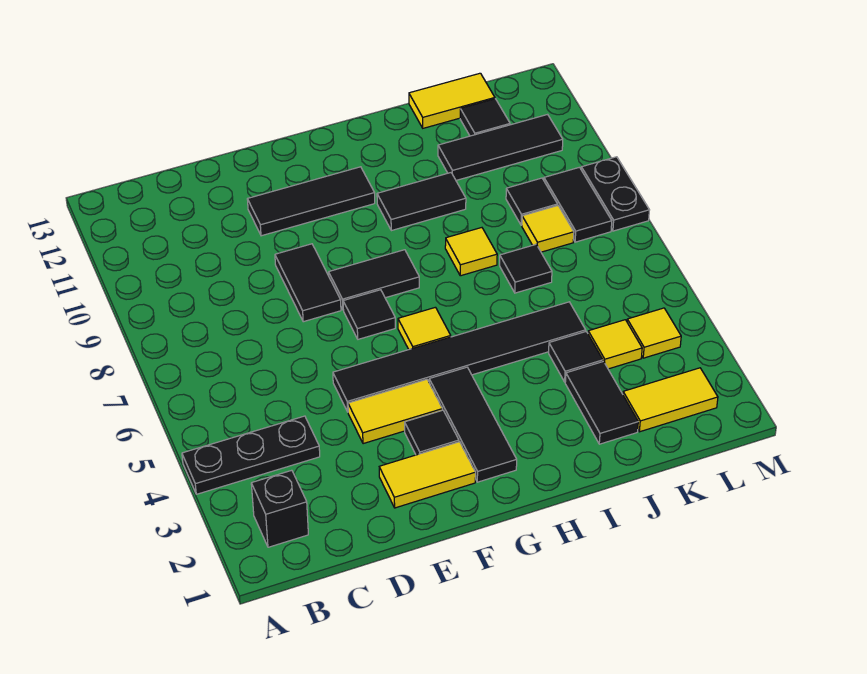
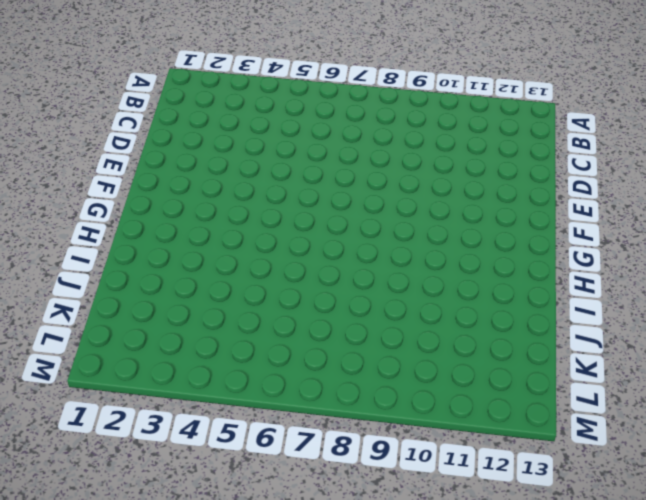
none -> black plate A4:C4 level 1
none -> black brick B2 level 1
none -> yellow tile E2:F2 level 1

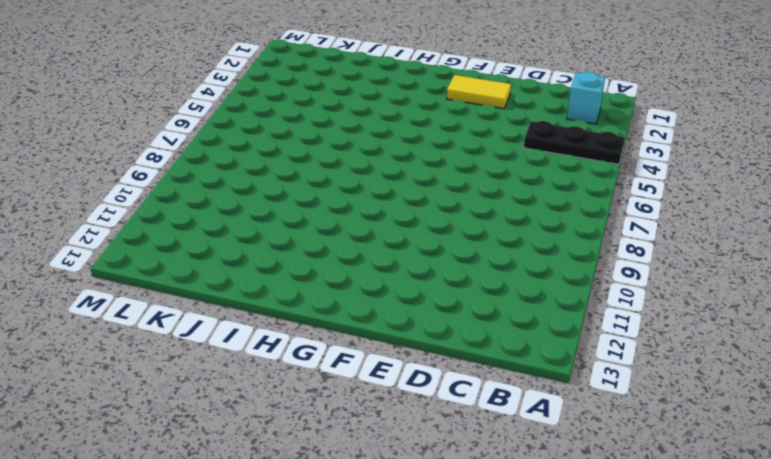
cyan brick B2 level 1 -> black brick B2 level 1
none -> yellow tile E4:F4 level 1
none -> black tile E5:J5 level 1
none -> black tile E8:E9 level 1

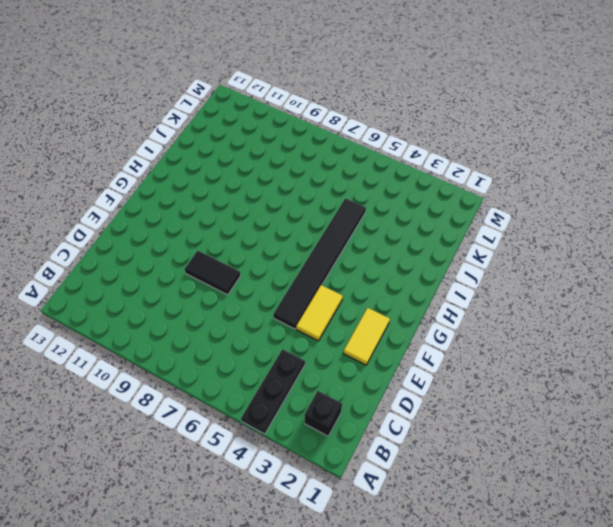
none -> black tile E11:G11 level 1
none -> black tile F3 level 1
none -> black tile F7 level 1

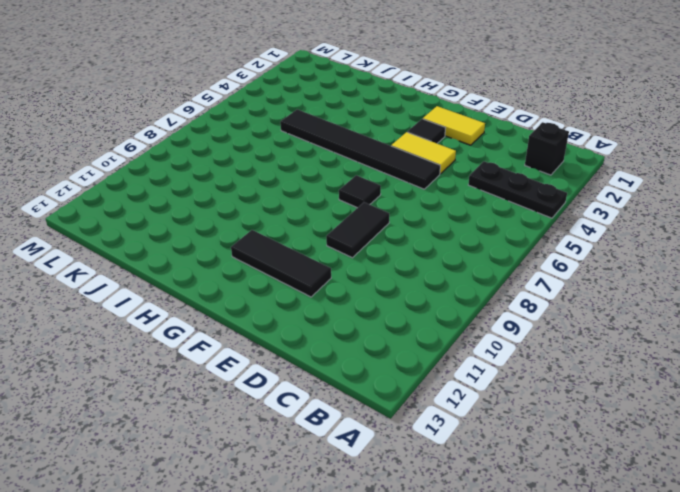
none -> black tile F8:G8 level 1
none -> black tile G2:G4 level 1
none -> yellow tile G6 level 1

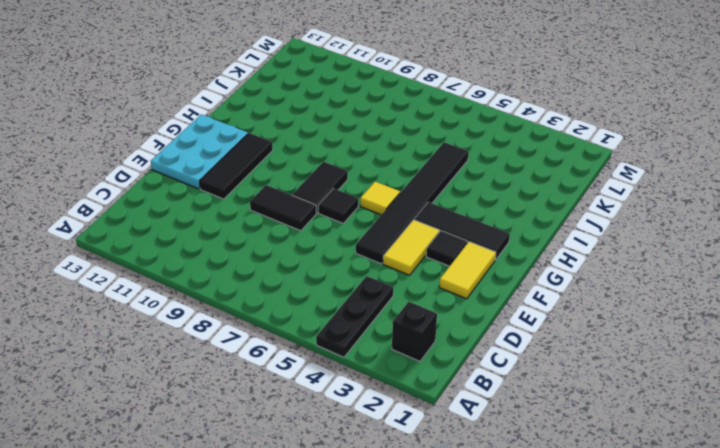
cyan plate E12:G13 level 1 -> none
none -> black tile H10:I10 level 1
none -> yellow tile I8 level 1
none -> black tile J2:J3 level 1

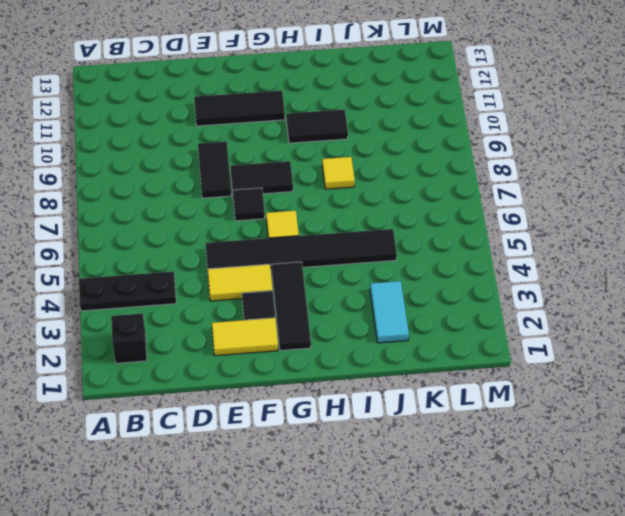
cyan tile J2:J3 level 1 -> black tile J2:J3 level 1
none -> black tile J4 level 1
none -> black tile J7 level 1
none -> black tile J11:L11 level 1

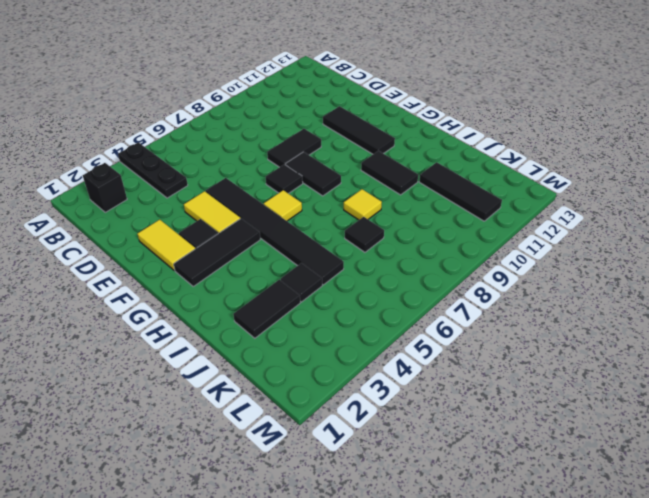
none -> yellow tile J13:K13 level 1
none -> yellow tile K2:L2 level 1
none -> yellow tile K4 level 1

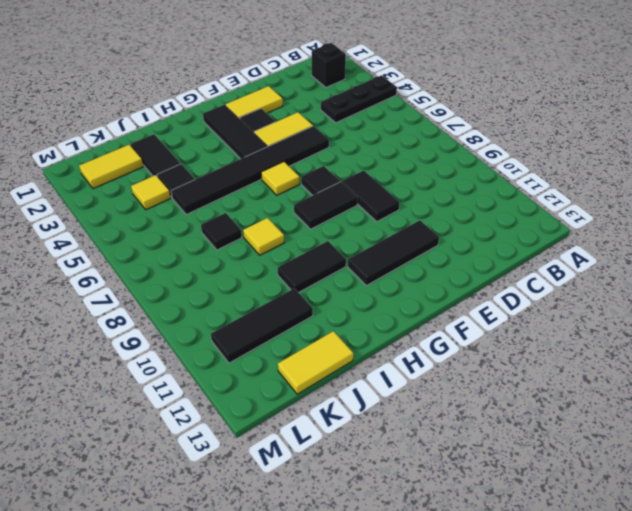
none -> yellow tile K8 level 1
none -> black tile K9 level 1
none -> black tile K12 level 1

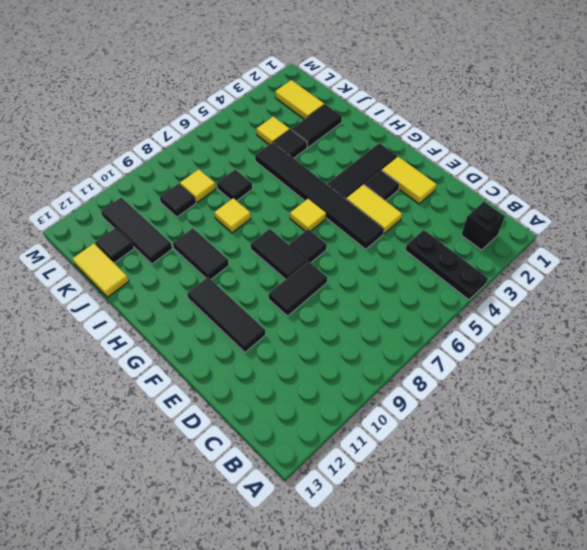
none -> yellow tile L4 level 1
none -> black tile L8:L9 level 1
none -> black plate M8:M9 level 1

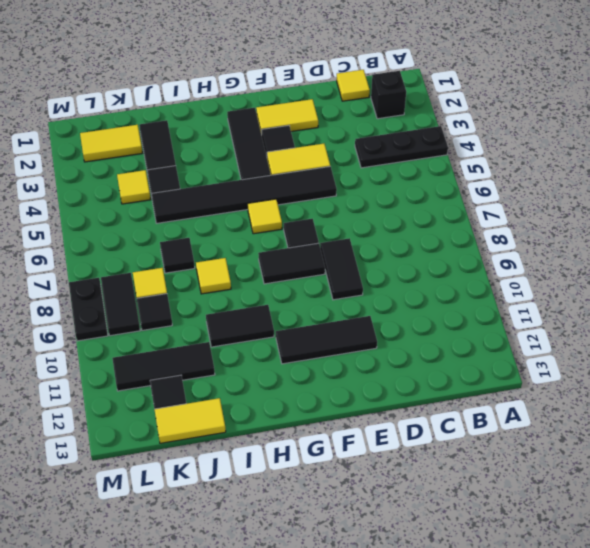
yellow tile C1 level 1 -> yellow tile L4 level 1

